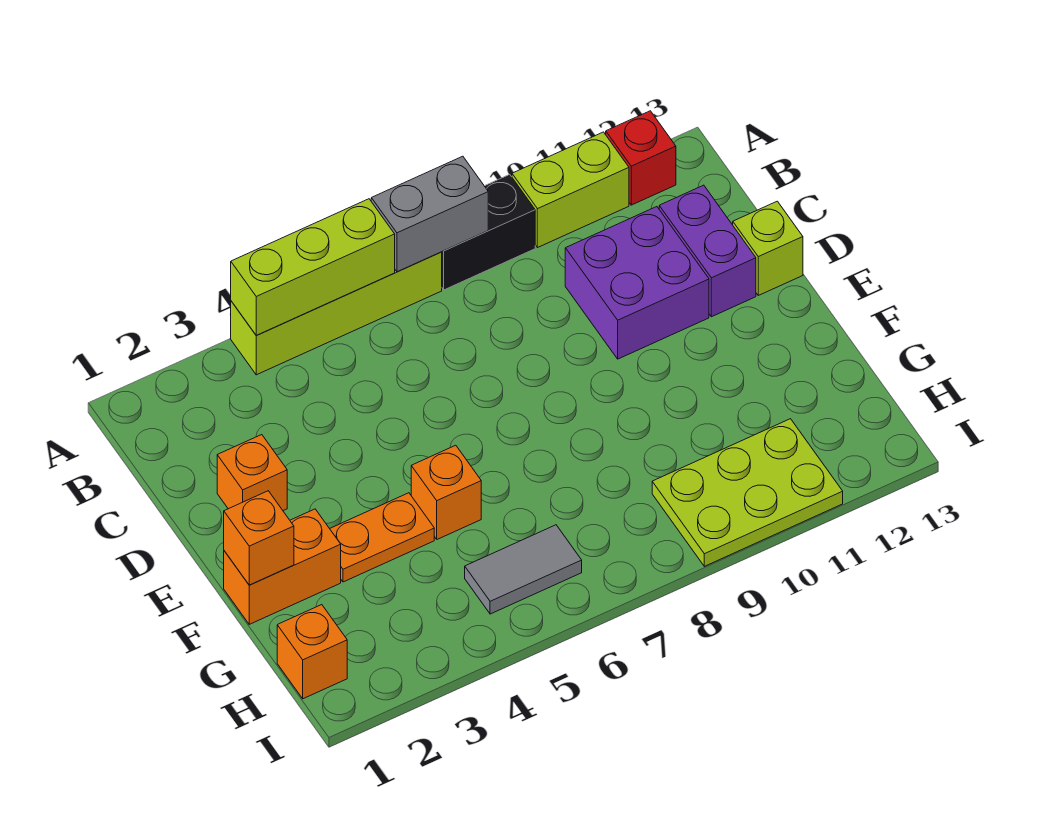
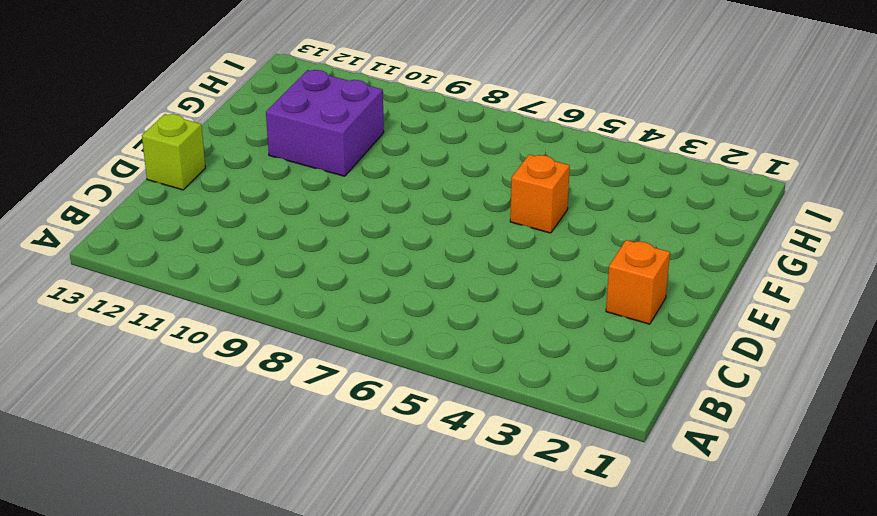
purple brick F10:G11 level 1 -> purple brick C10:D11 level 1
none -> lime brick A4:A7 level 1
none -> black brick A8:A9 level 1
none -> lime brick A10:A11 level 1

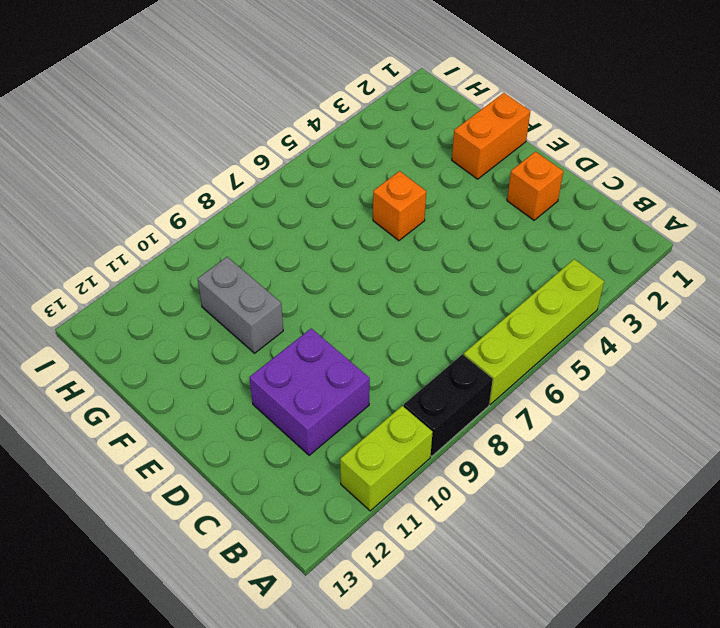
grey brick F10:G10 level 1 -> grey brick A7:A8 level 2
none -> red brick A12 level 1
none -> purple brick C12:D12 level 1
none -> lime brick D13 level 1

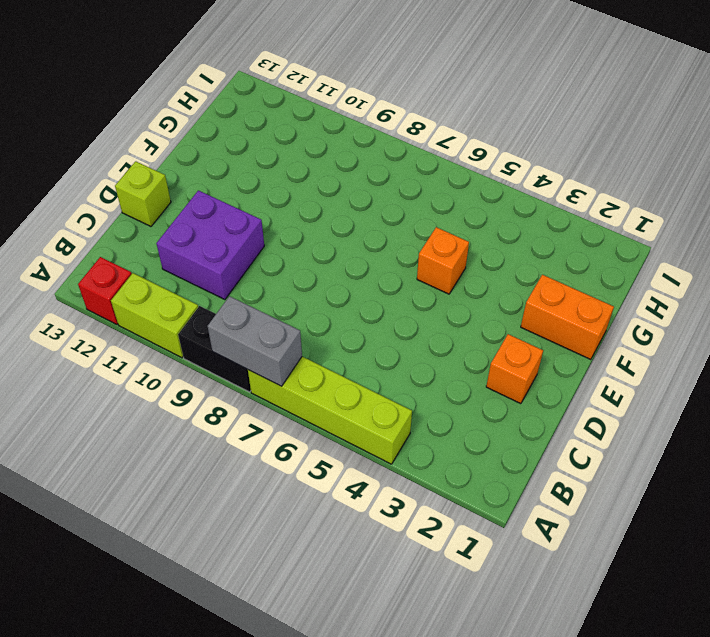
none -> purple brick C12:D12 level 1
none -> orange plate F3:F4 level 1
none -> orange brick H1 level 1

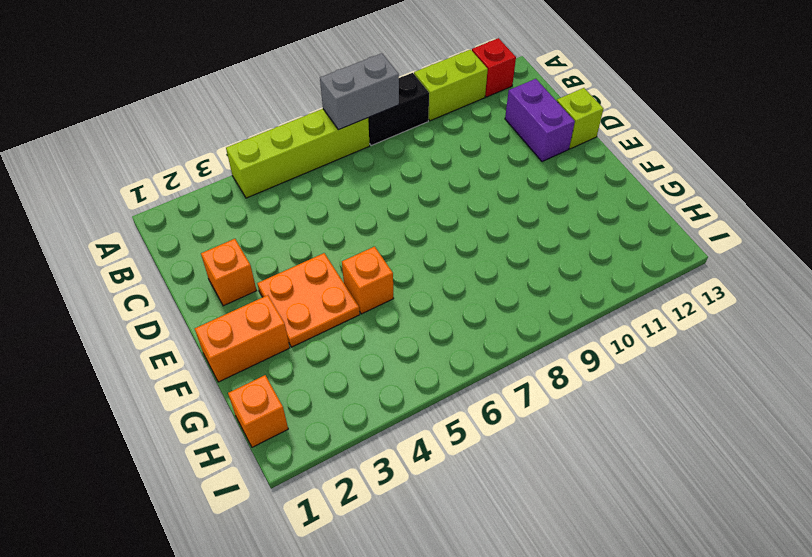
orange plate E3:F4 level 1 -> orange plate F3:F4 level 1
none -> purple brick C10:D11 level 1
none -> grey tile H5:H6 level 1
none -> lime plate H9:I11 level 1

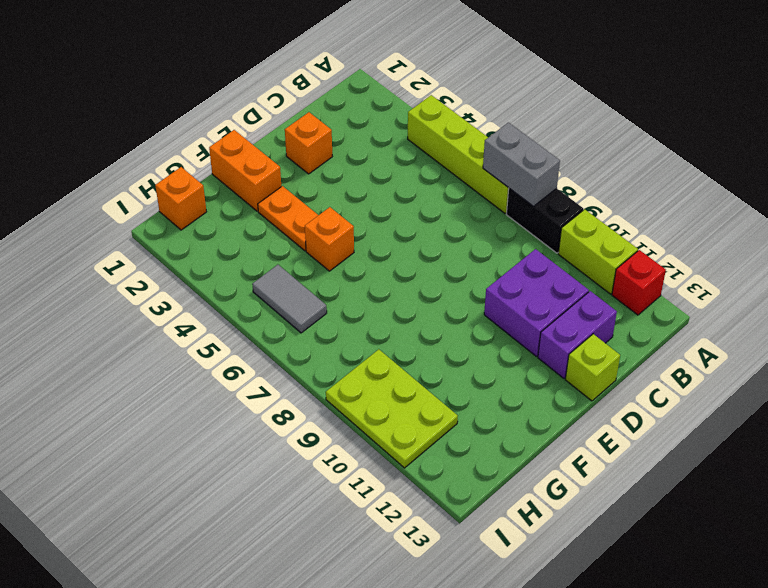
none -> lime brick A4:A6 level 2
none -> orange brick F1 level 2

